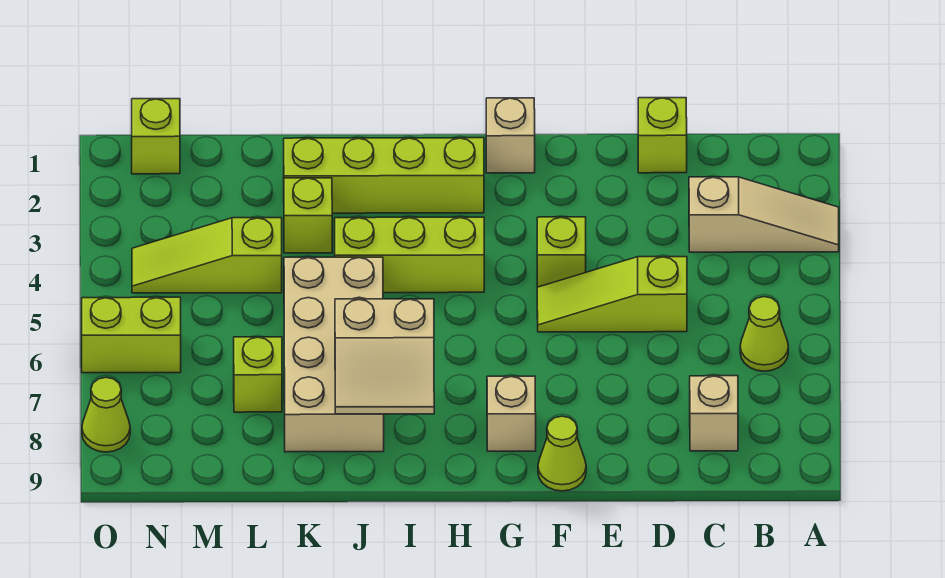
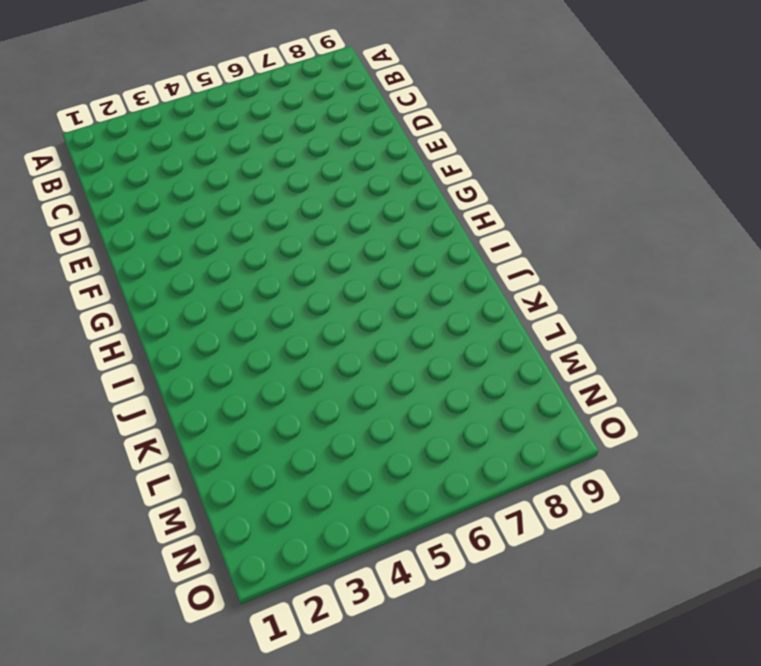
none -> tan slope A3:C3 level 1 top C
none -> lime cone B6 level 1
none -> tan brick C8 level 1

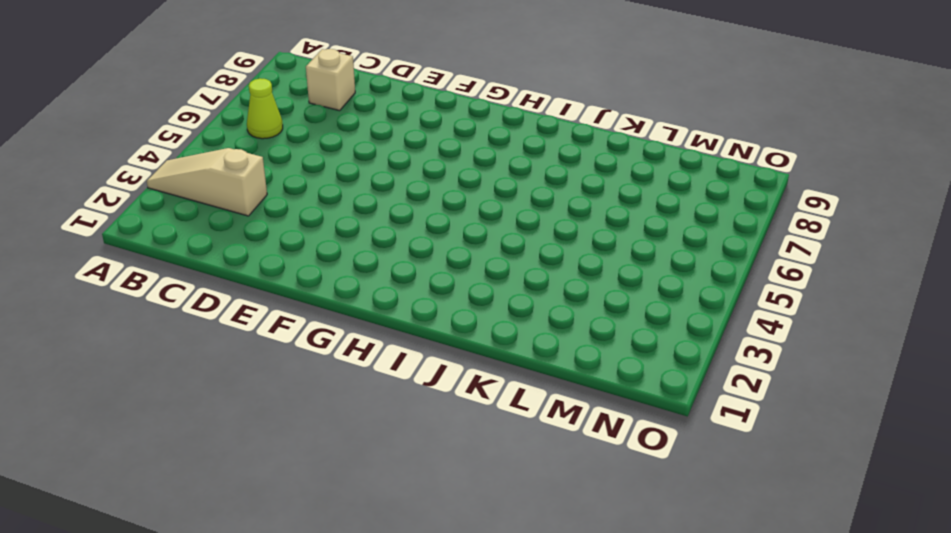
none -> lime brick D1 level 1
none -> lime slope D5:F5 level 1 top D
none -> lime brick F4 level 1

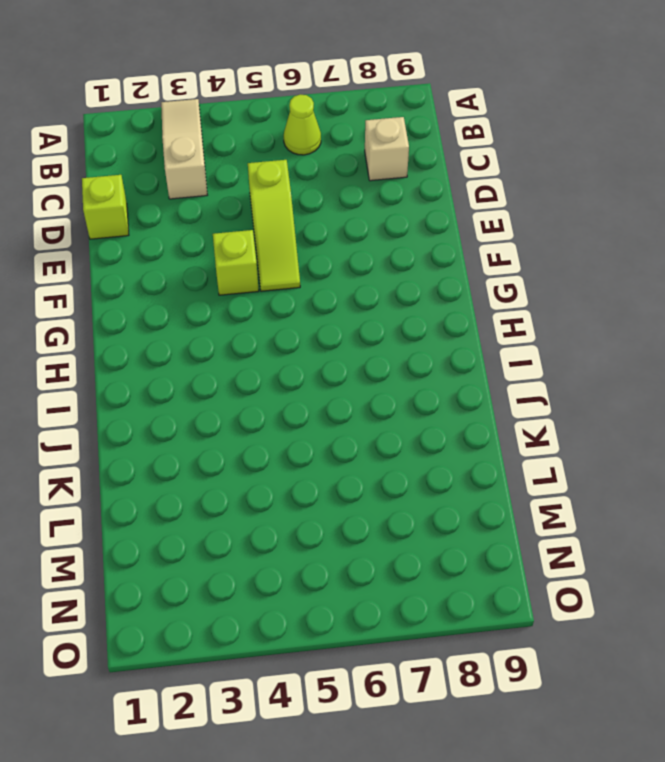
none -> lime cone F9 level 1
none -> tan brick G1 level 1
none -> tan brick G8 level 1

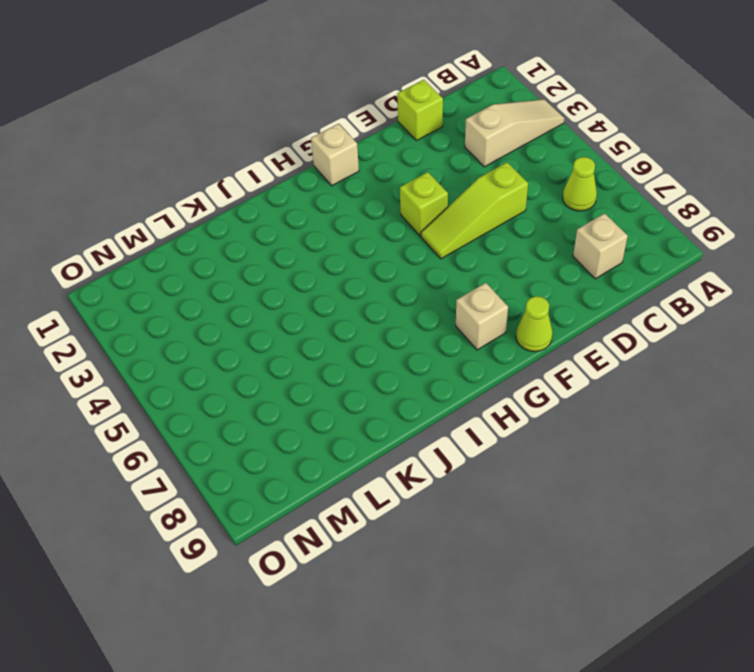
none -> lime brick H2:K2 level 1
none -> lime brick H4:J4 level 1
none -> tan brick J5:K8 level 1

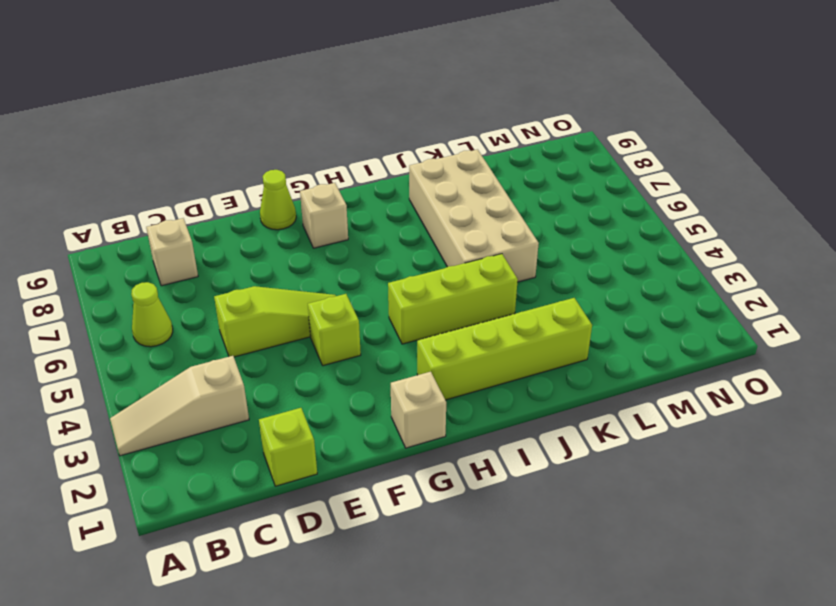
none -> lime brick K3 level 1
none -> lime slope L4:N4 level 1 top L
none -> lime brick L7 level 1

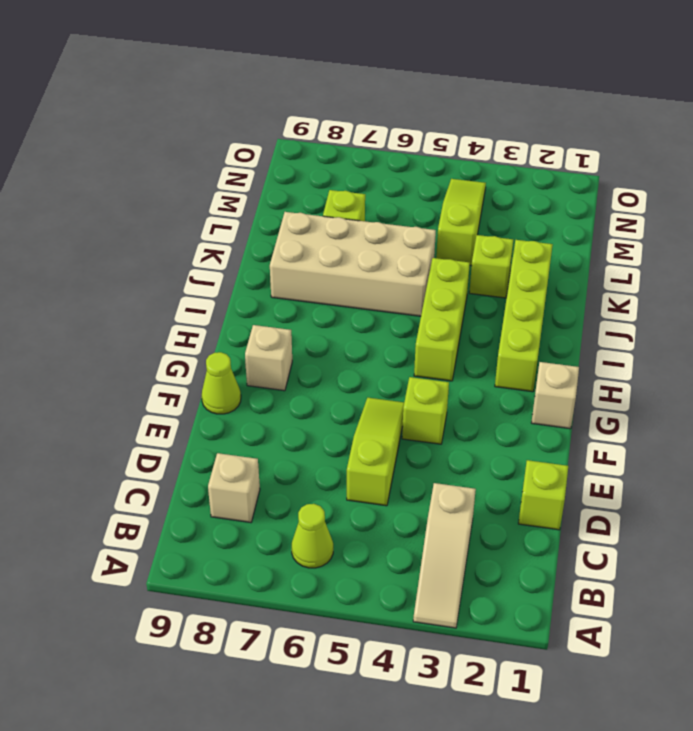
none -> lime brick N1 level 1
none -> lime brick N6:O6 level 1
none -> lime cone O8 level 1

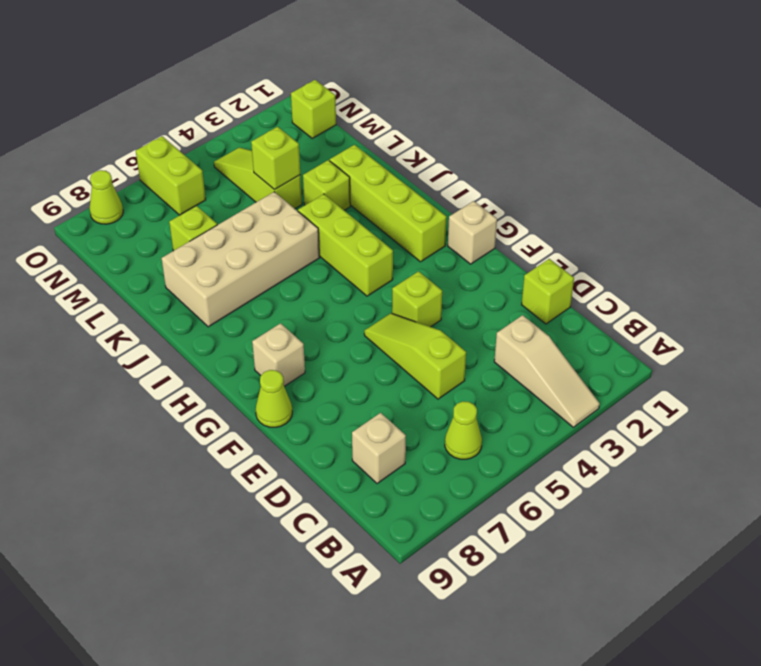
lime brick L4 level 2 -> none
none -> tan slope I7:J8 level 2 top 7

